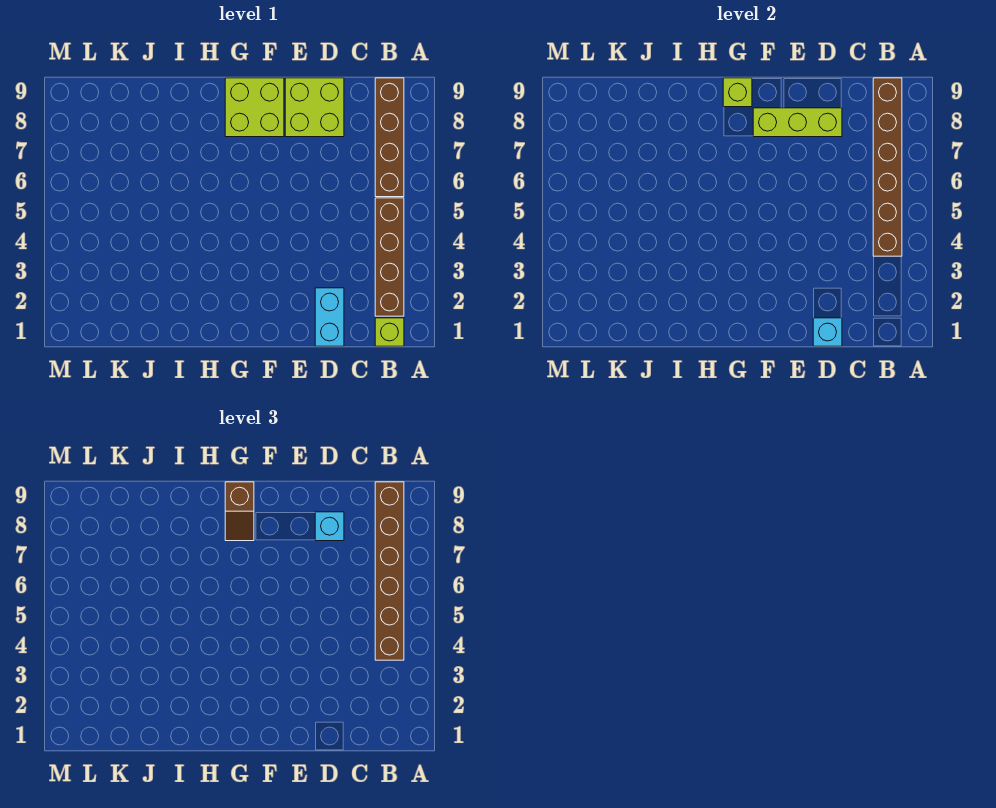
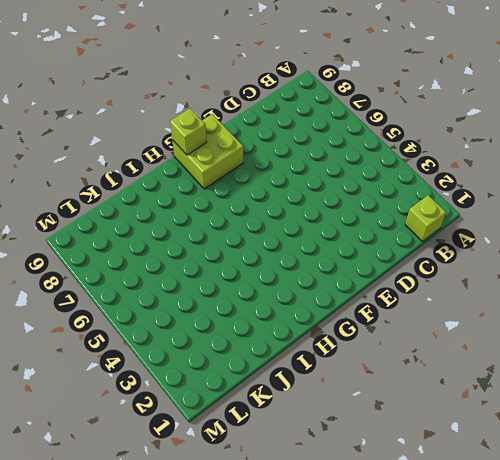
none -> brown brick B2:B5 level 1
none -> brown brick B6:B9 level 1
none -> cyan brick D1:D2 level 1

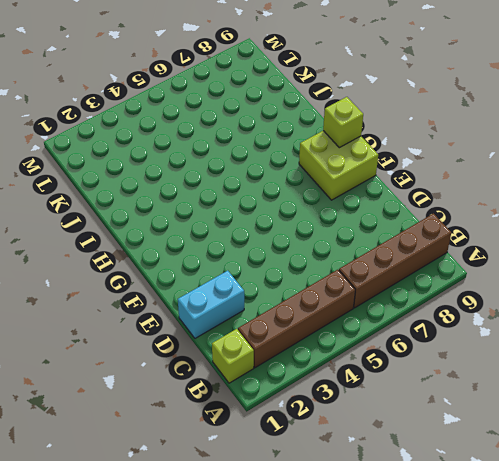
none -> lime brick D8:E9 level 1
none -> brown brick B4:B9 level 2
none -> cyan brick D1 level 2

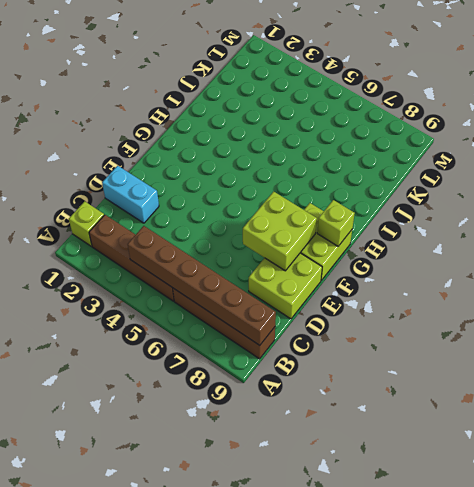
lime brick E7:F8 level 2 -> lime brick D8:F8 level 2
none -> cyan brick D1 level 2
none -> brown brick B4:B9 level 3
none -> cyan brick D8 level 3

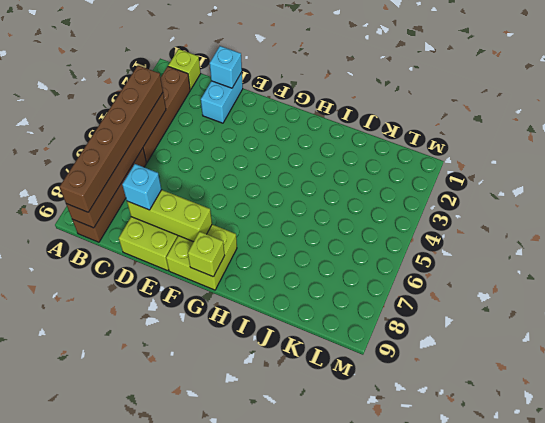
none -> brown slope G8:G9 level 3 top 9

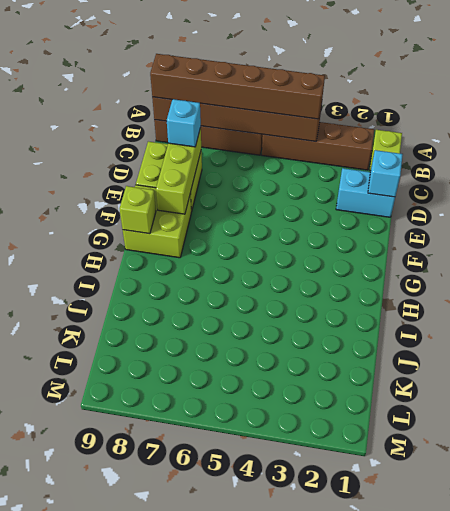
none -> brown slope G8:G9 level 3 top 9

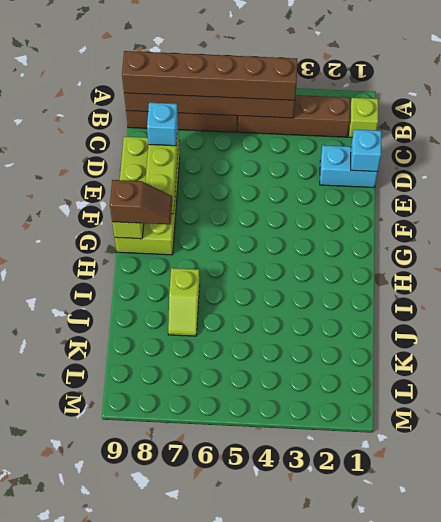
lime slope I7:J7 level 1 top I -> none

